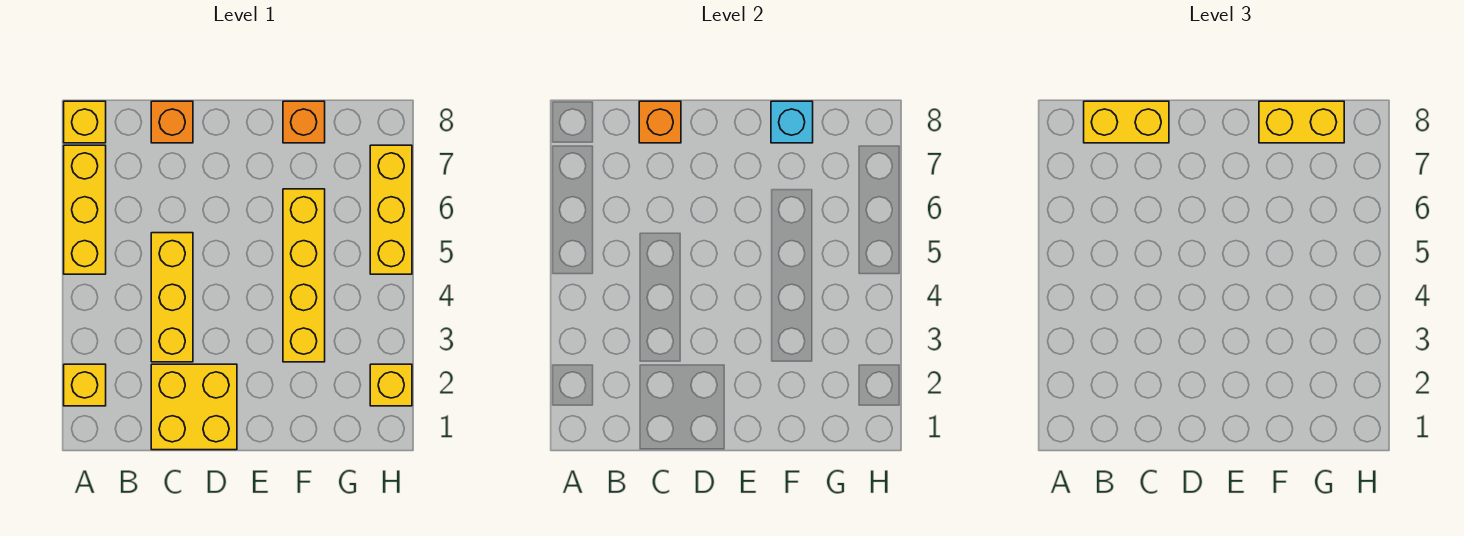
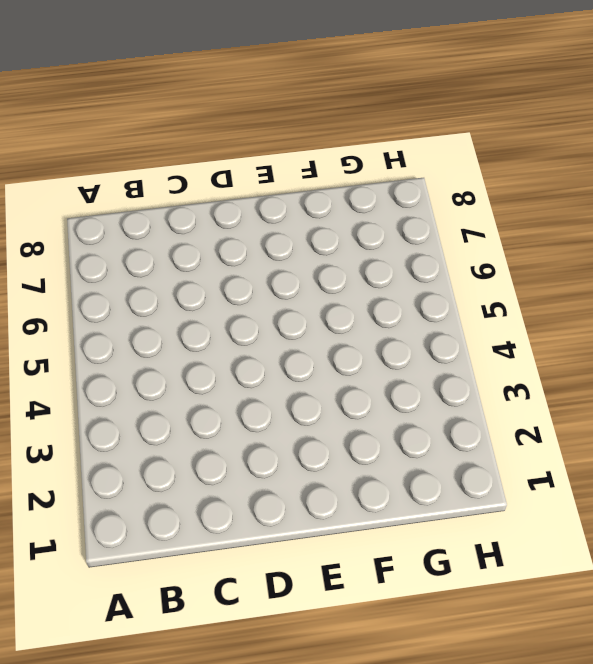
none -> yellow brick A2 level 1
none -> yellow brick A5:A7 level 1
none -> yellow brick A8 level 1

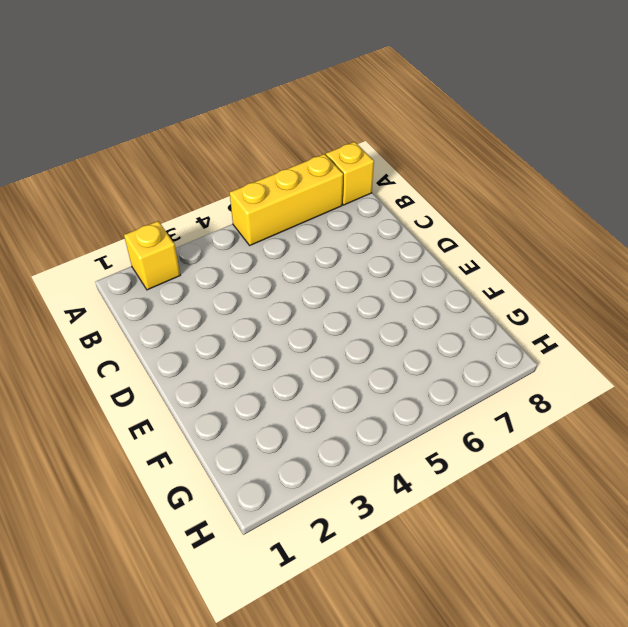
none -> yellow brick C1:D2 level 1
none -> yellow brick C3:C5 level 1
none -> orange brick C8 level 1

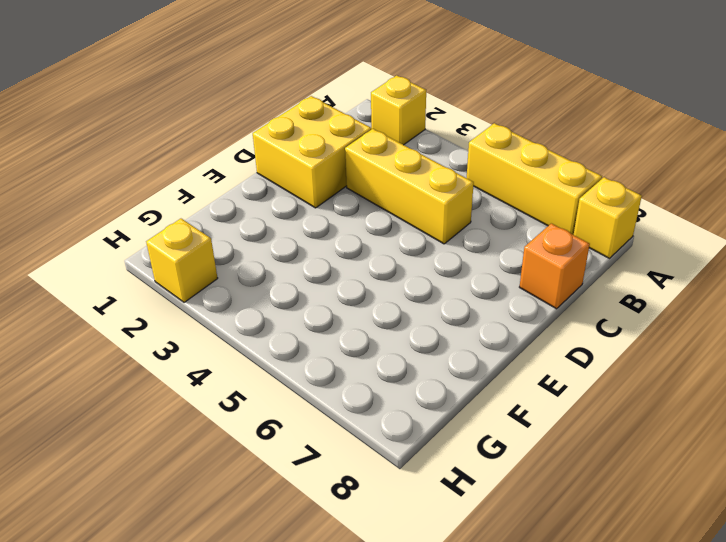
none -> yellow brick F3:F6 level 1
none -> orange brick F8 level 1
none -> yellow brick H5:H7 level 1

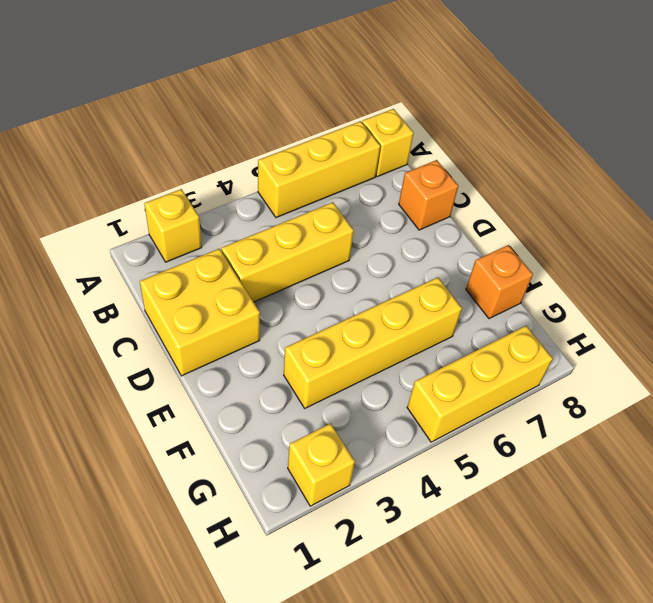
none -> orange brick C8 level 2
none -> cyan brick F8 level 2
none -> yellow brick B8:C8 level 3

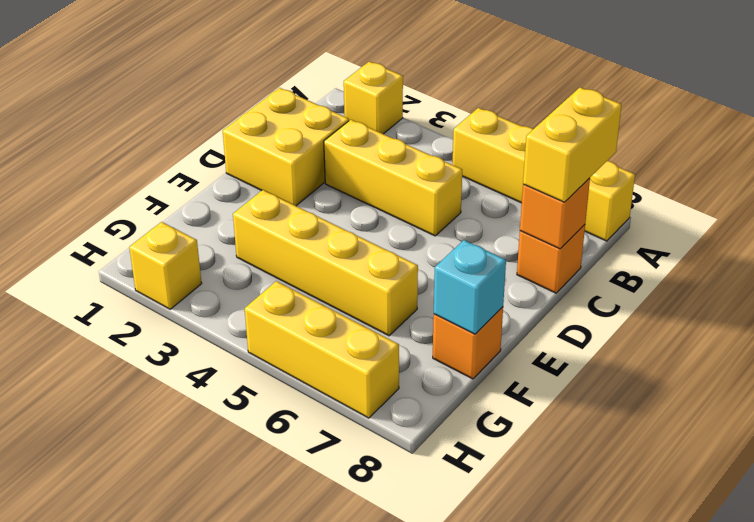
none -> yellow brick F8:G8 level 3

